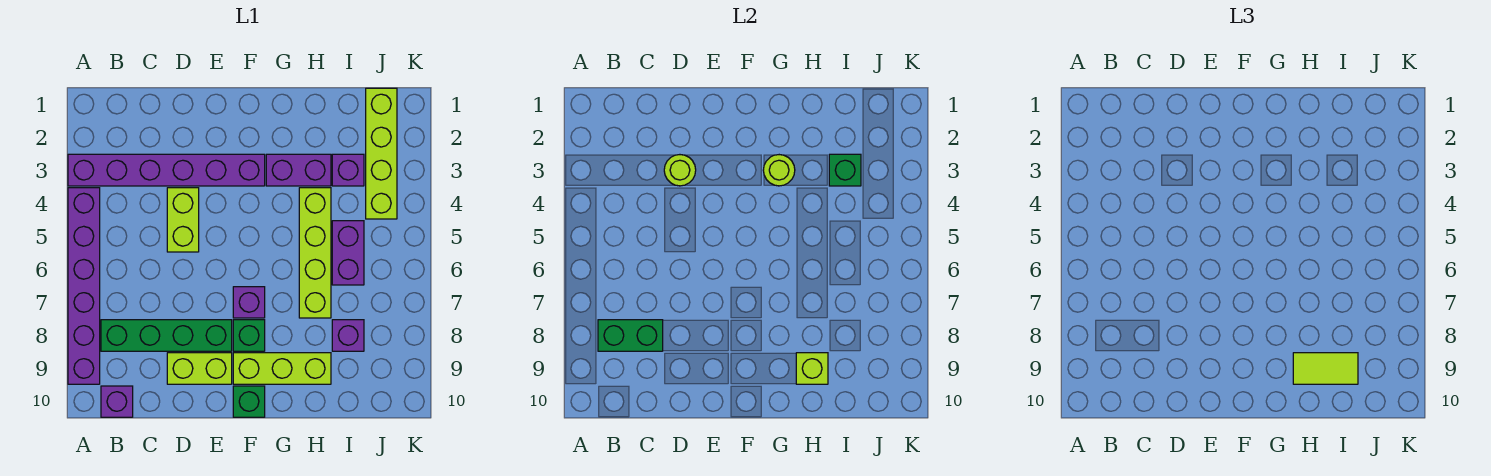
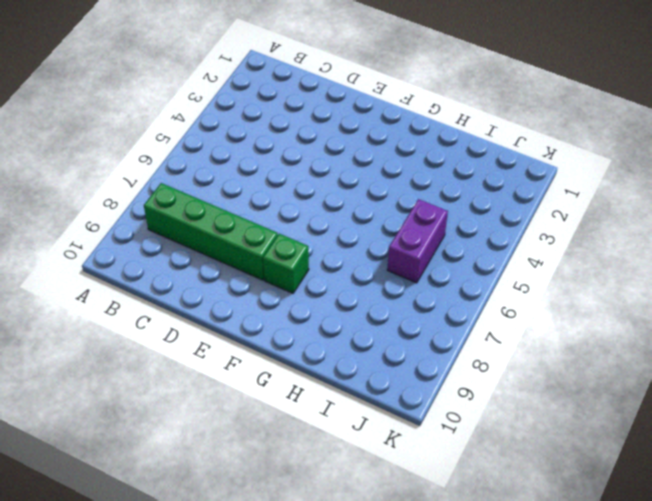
none -> purple brick A3:F3 level 1
none -> purple brick A4:A9 level 1
none -> purple brick B10 level 1

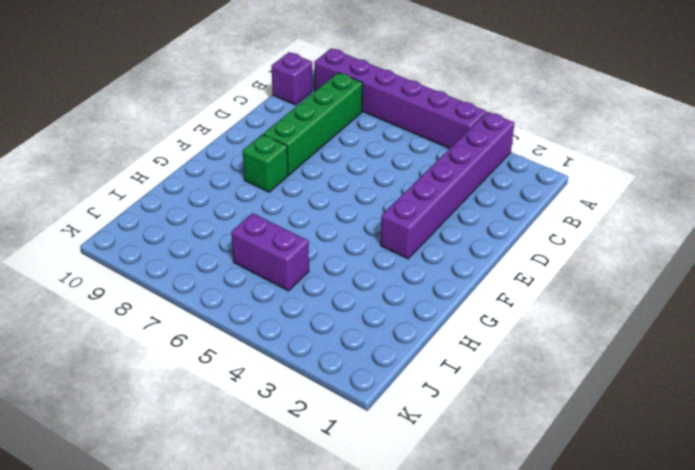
none -> lime brick D4:D5 level 1
none -> lime brick D9:E9 level 1
none -> purple brick F7 level 1

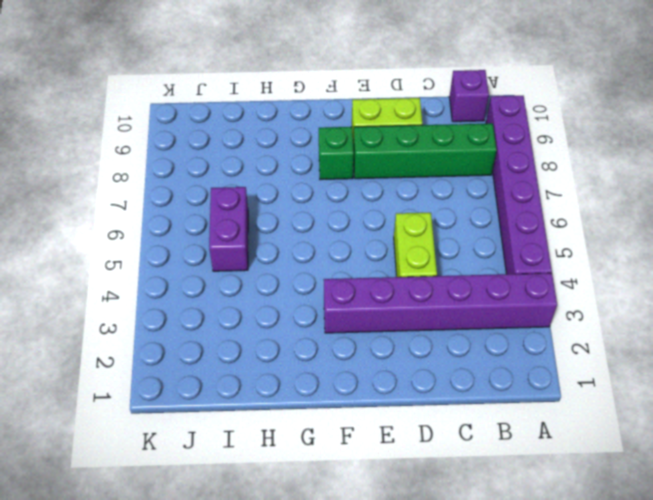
none -> purple brick F7 level 1
none -> lime brick F9:H9 level 1
none -> green brick F10 level 1

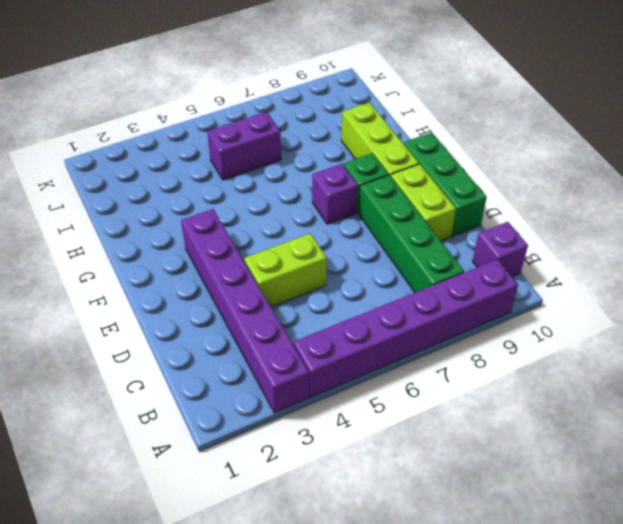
green brick D10:F10 level 1 -> green brick F10 level 1
none -> purple brick G3:H3 level 1
none -> lime brick H4:H7 level 1
none -> purple brick I3 level 1

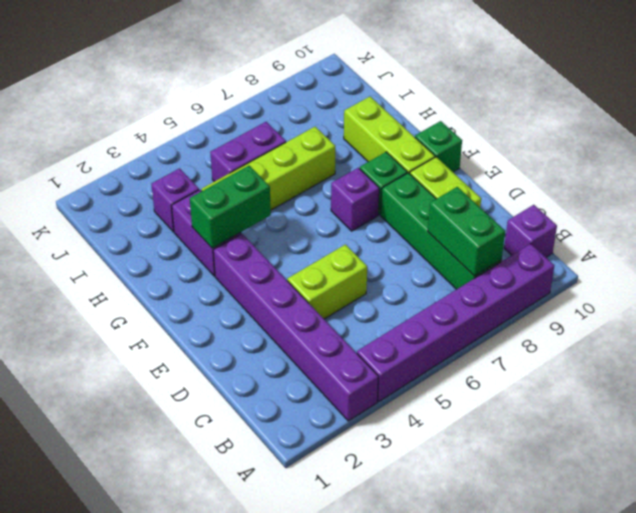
green brick G3:G4 level 2 -> lime round brick G3 level 2
none -> purple brick I8 level 1
none -> lime brick J1:J4 level 1
none -> lime round brick D3 level 2

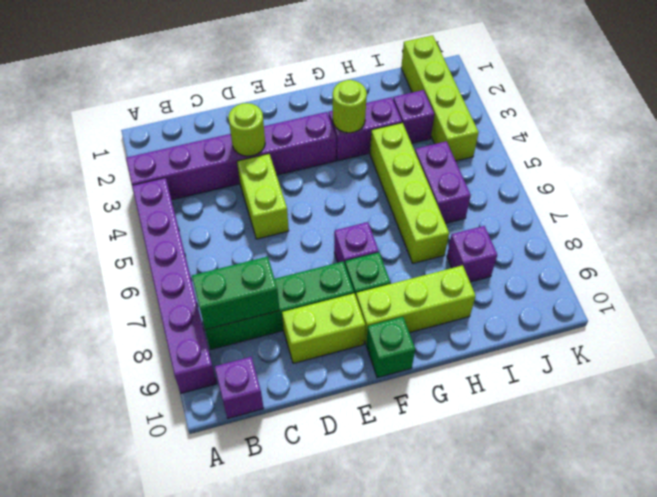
none -> lime brick H9 level 2
none -> green brick I3 level 2
none -> lime tile H9:I9 level 3

